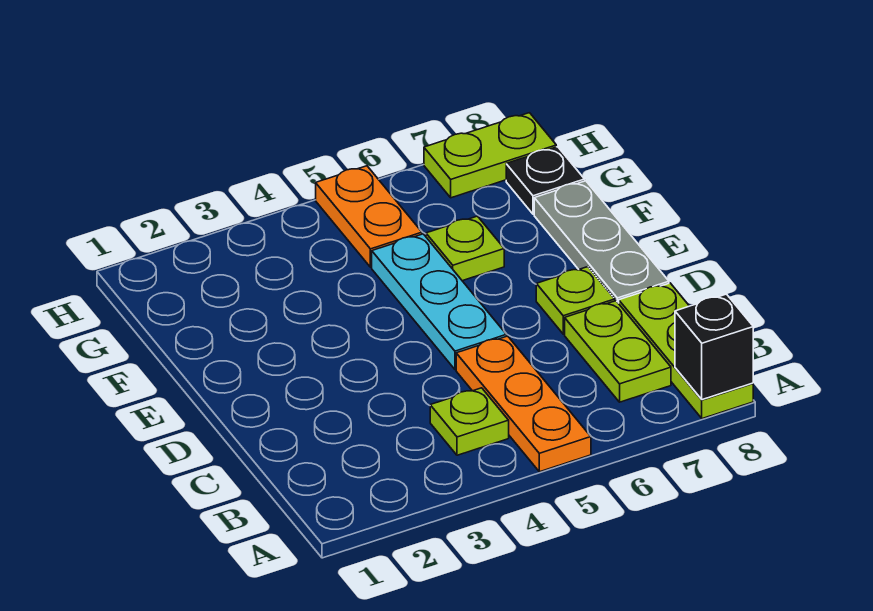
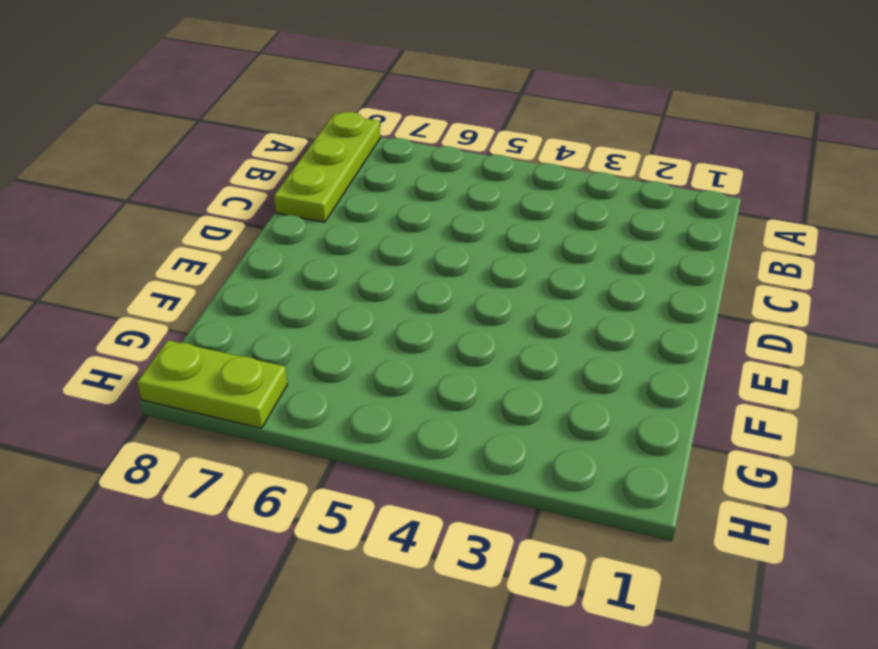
none -> orange plate A5:C5 level 1
none -> lime plate B4 level 1
none -> lime plate B7:C7 level 1

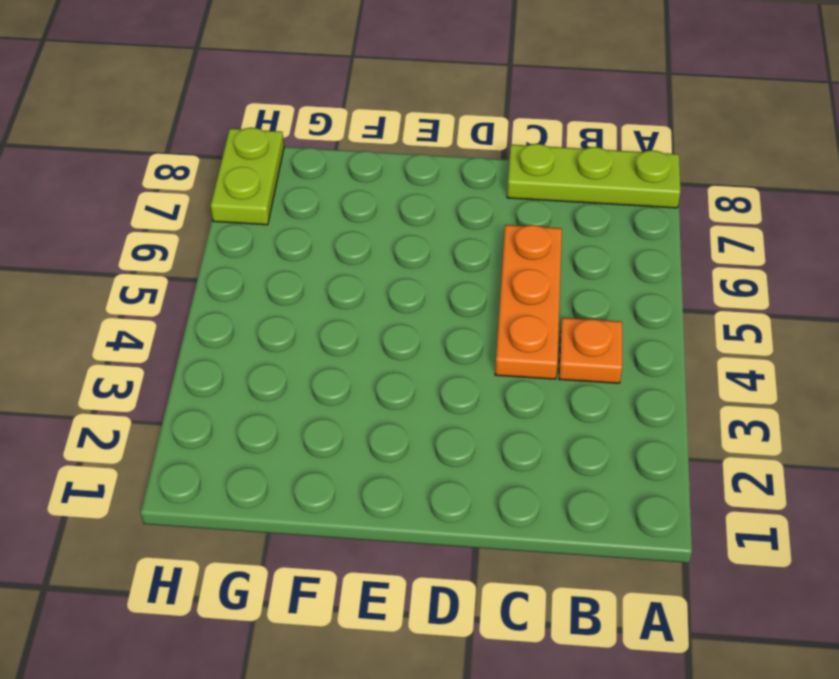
orange plate B4 level 1 -> lime plate B4 level 1
orange plate C4:C6 level 1 -> orange plate A5:C5 level 1
none -> lime plate B7:C7 level 1
none -> cyan plate D5:F5 level 1
none -> lime plate D7 level 1

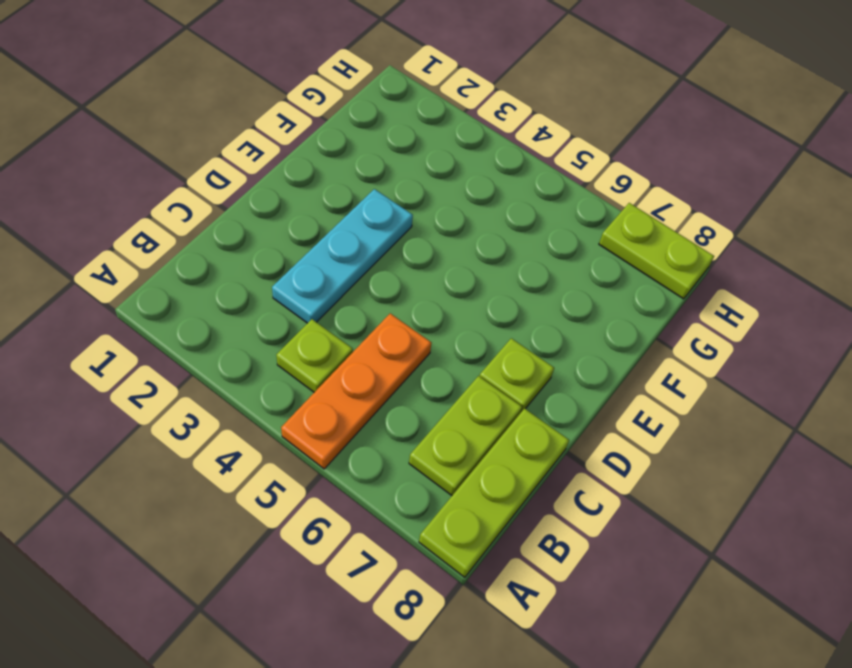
cyan plate C3:E3 level 1 -> cyan plate D5:F5 level 1
none -> grey plate D8:F8 level 1
none -> lime plate F6 level 1
none -> orange plate G5:H5 level 1

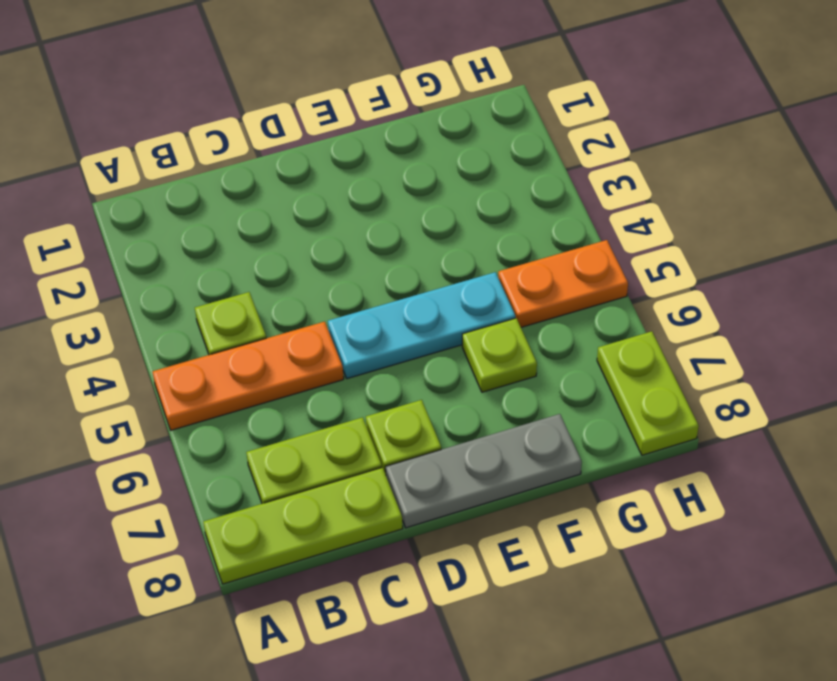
none -> black plate G8 level 1
none -> black brick A8 level 2

